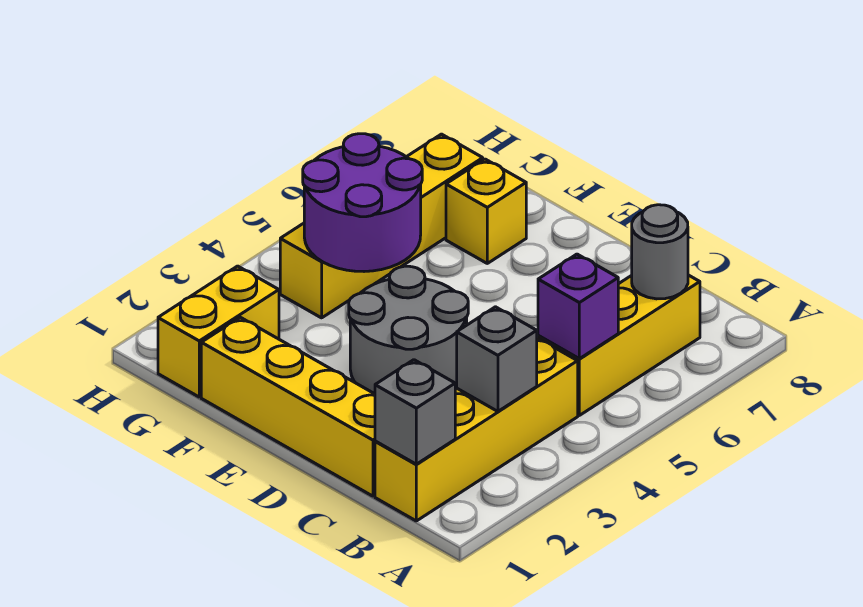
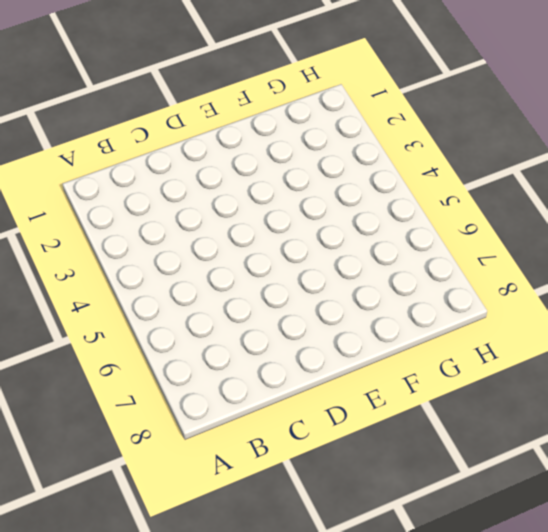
none -> yellow brick B1:B4 level 1
none -> yellow brick B5:B7 level 1
none -> yellow brick C1:F1 level 1

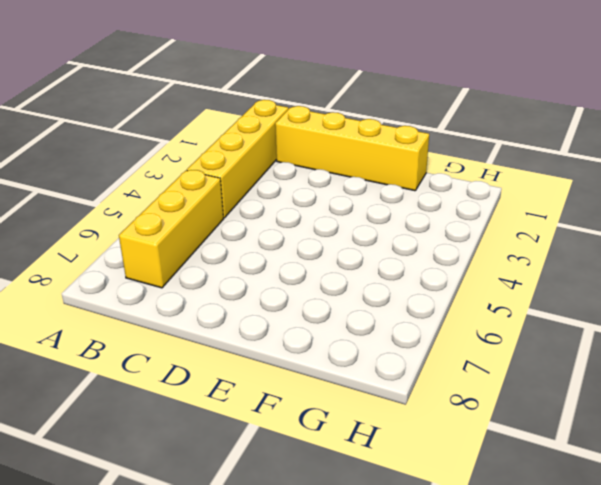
none -> grey round brick D3:E4 level 1
none -> yellow brick F7 level 1
none -> yellow brick G1:G2 level 1

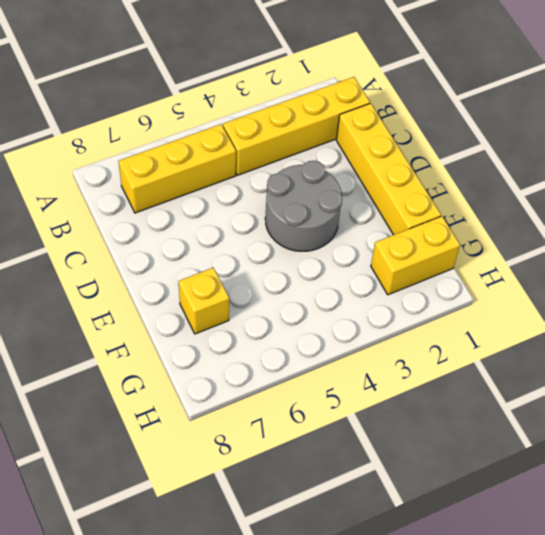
none -> yellow brick G4:G7 level 1
none -> grey brick B1 level 2
none -> grey brick B3 level 2

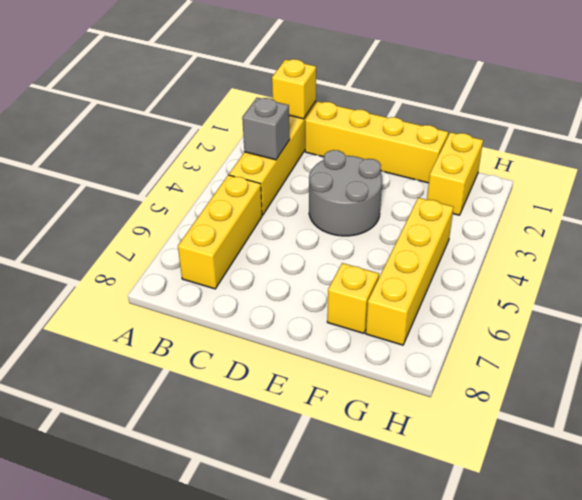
yellow brick B1 level 2 -> grey brick B1 level 2
none -> purple brick B5 level 2
none -> grey round brick B7 level 2
none -> purple round brick F4:G5 level 2

